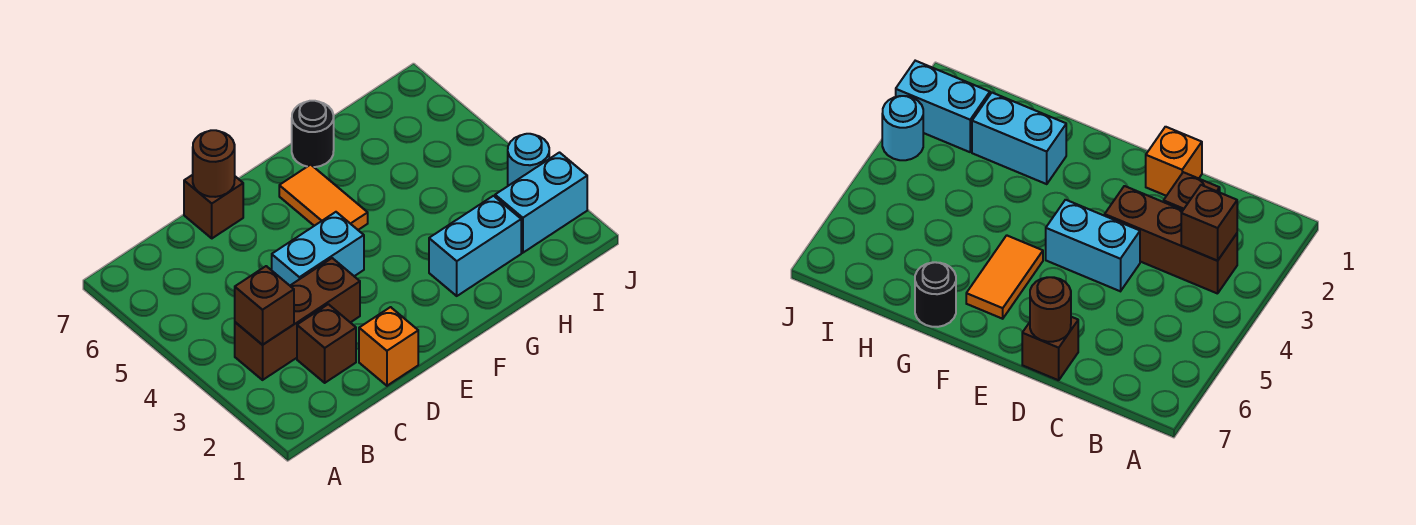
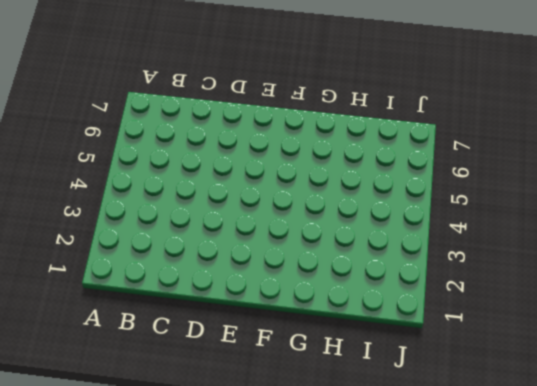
none -> brown brick B3:D3 level 1
none -> brown brick C2 level 1
none -> orange brick D1 level 1

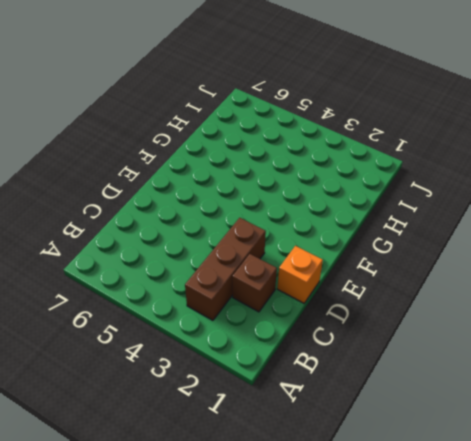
none -> cyan brick D4:E4 level 1
none -> brown brick D7 level 1
none -> orange tile F5:F6 level 1

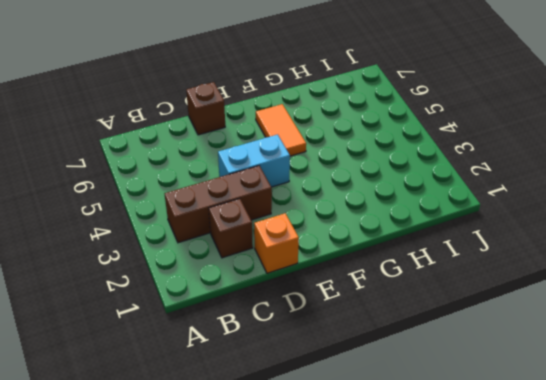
none -> cyan brick G2:H2 level 1
none -> black round brick G7 level 1
none -> cyan brick I2:J2 level 1

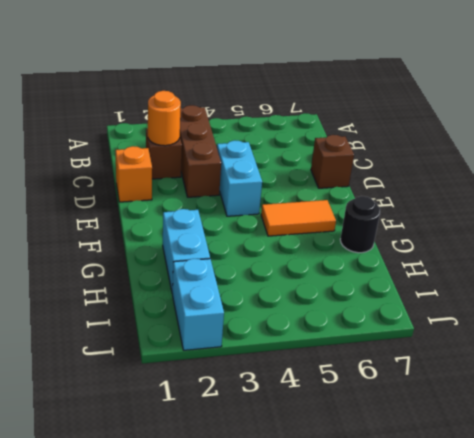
orange round brick C2 level 2 -> none
none -> cyan round brick J3 level 1
none -> brown brick B3 level 2
none -> brown round brick D7 level 2

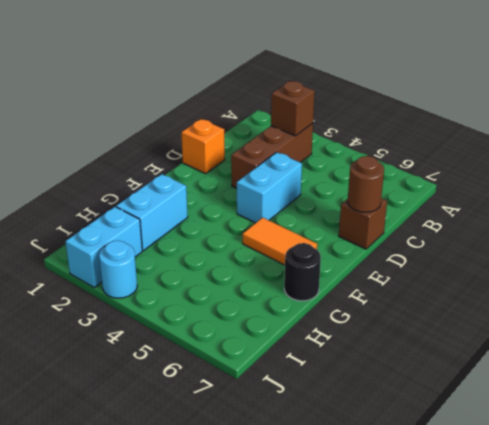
none -> brown brick C2 level 1

